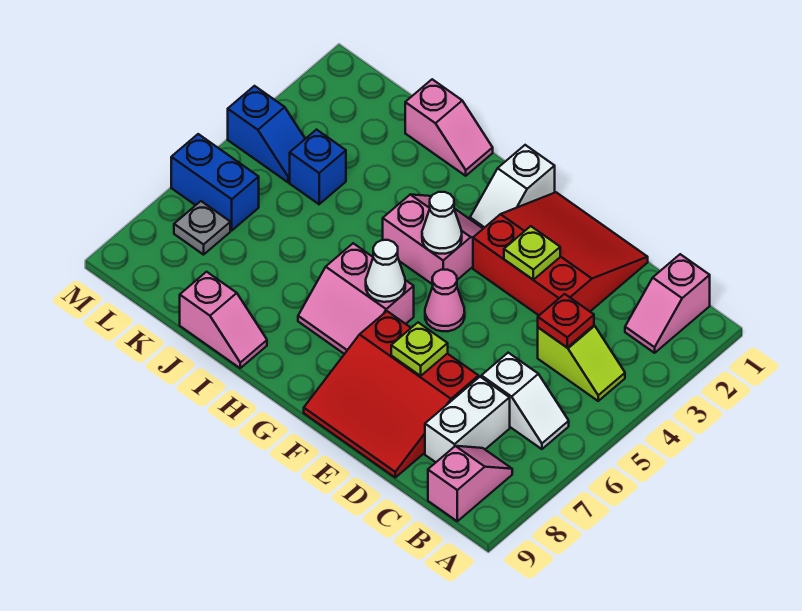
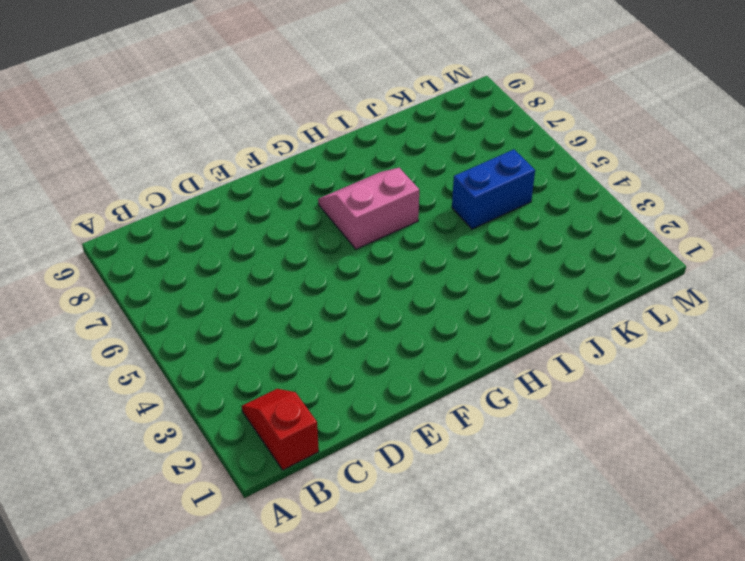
red slope B1:B2 level 1 top 1 -> pink slope B1:B2 level 1 top 1
blue brick J5:K5 level 1 -> blue brick L6:M6 level 1
none -> lime slope B4:C4 level 1 top C
none -> white slope B6:C6 level 1 top C
none -> pink slope B8:B9 level 1 top 9

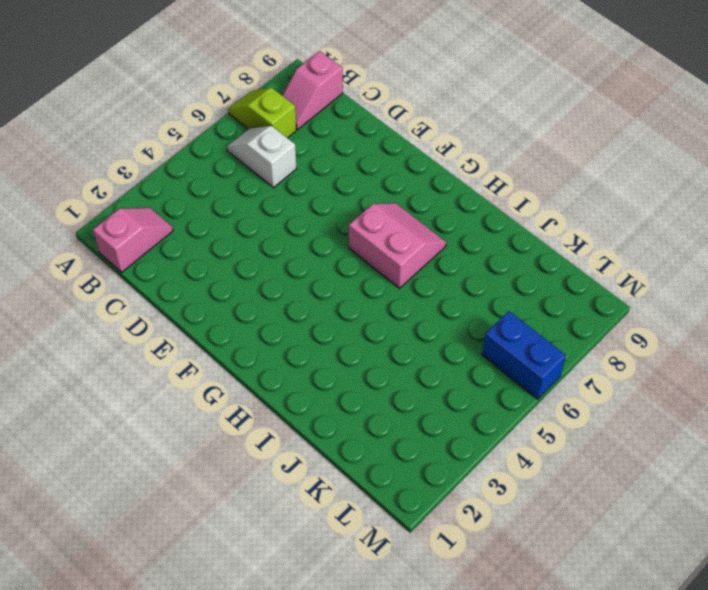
lime slope A7:B7 level 1 top B -> lime slope B4:C4 level 1 top C
none -> white brick C7:C8 level 1
none -> red slope D1:F3 level 1 top 3
none -> red slope D7:F9 level 1 top 7

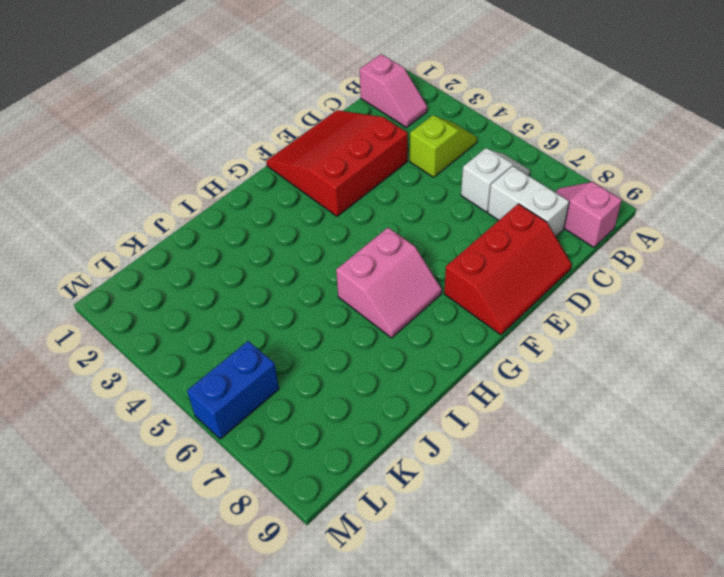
red slope D8:F9 level 1 top 8 -> red slope D7:F9 level 1 top 7
none -> pink cone F5 level 1
none -> white slope G1:G2 level 1 top 1
none -> pink slope G3:H4 level 1 top 4

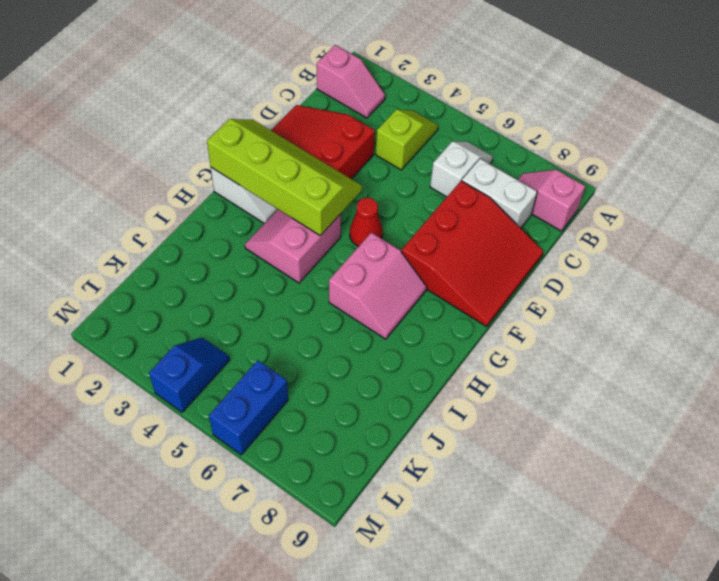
lime slope F1:G4 level 2 top G -> white cone G4 level 2
red cone F5 level 1 -> pink cone F5 level 1
none -> pink slope I1:J1 level 1 top J
none -> pink slope I9:J9 level 1 top J
none -> blue brick K4 level 1

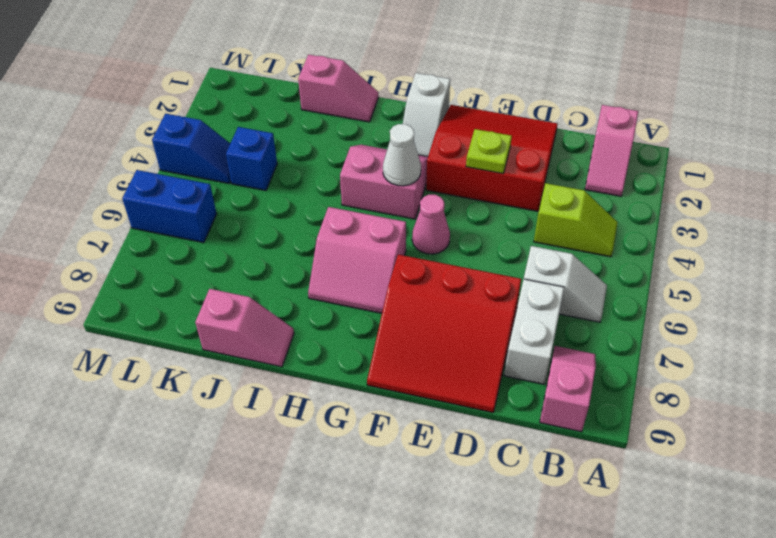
none -> grey plate L7 level 1
none -> red plate C4 level 2
none -> lime plate E7 level 2

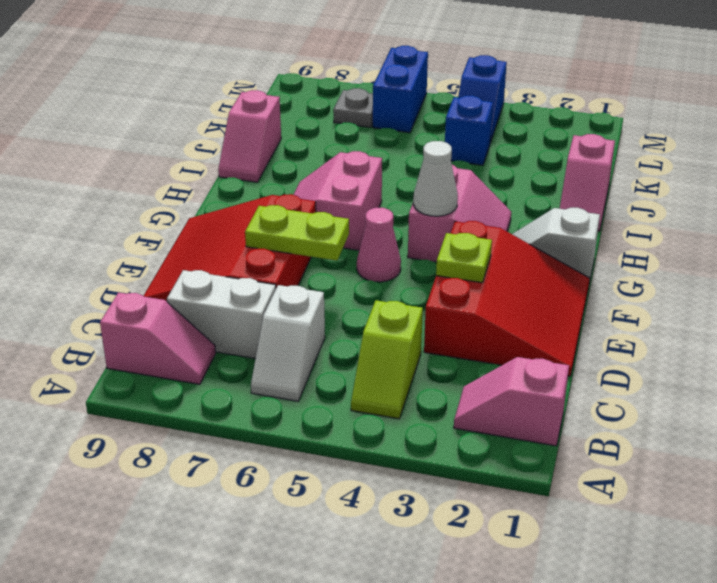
lime plate E6:E7 level 2 -> lime plate E7 level 2
none -> red plate C4 level 2
none -> white cone G6 level 2

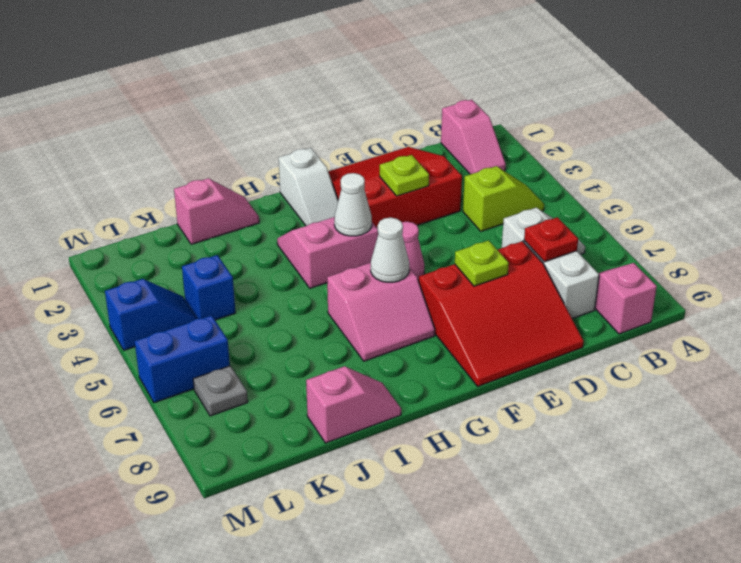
red plate C7 level 2 -> red plate C4 level 2

